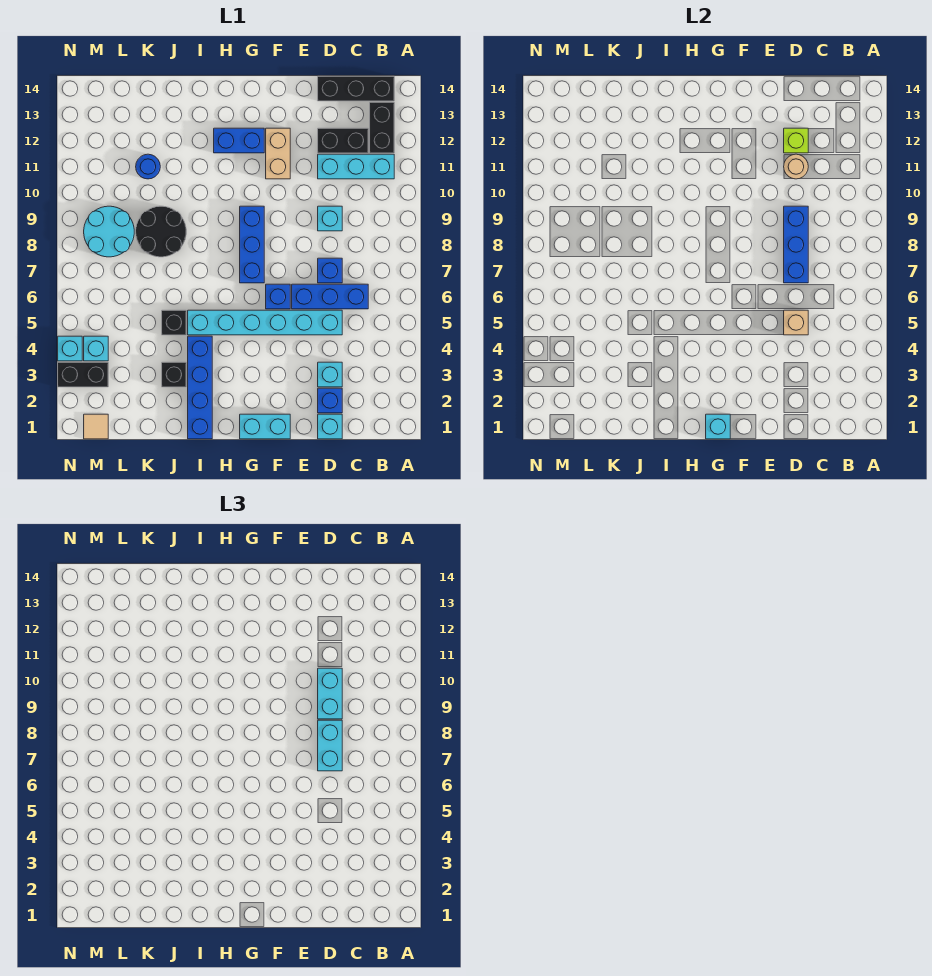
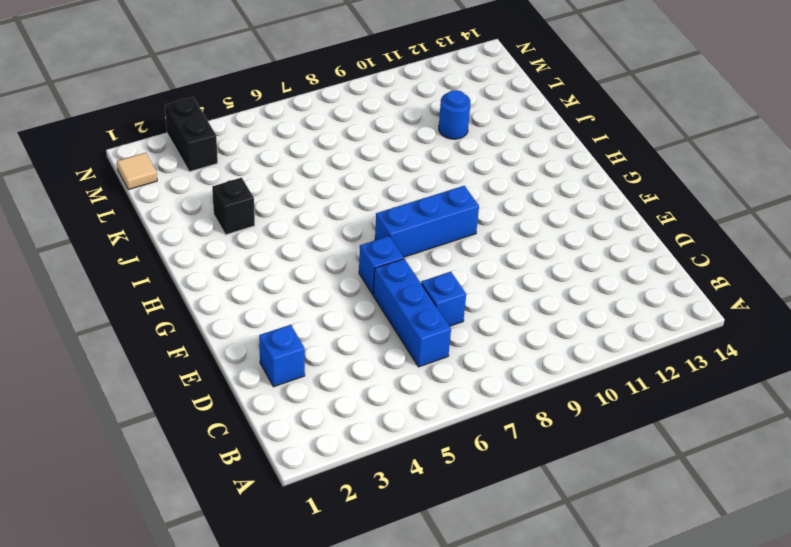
none -> cyan brick B11:D11 level 1
none -> black brick B12:B13 level 1
none -> black brick B14:D14 level 1
none -> black brick C12:D12 level 1

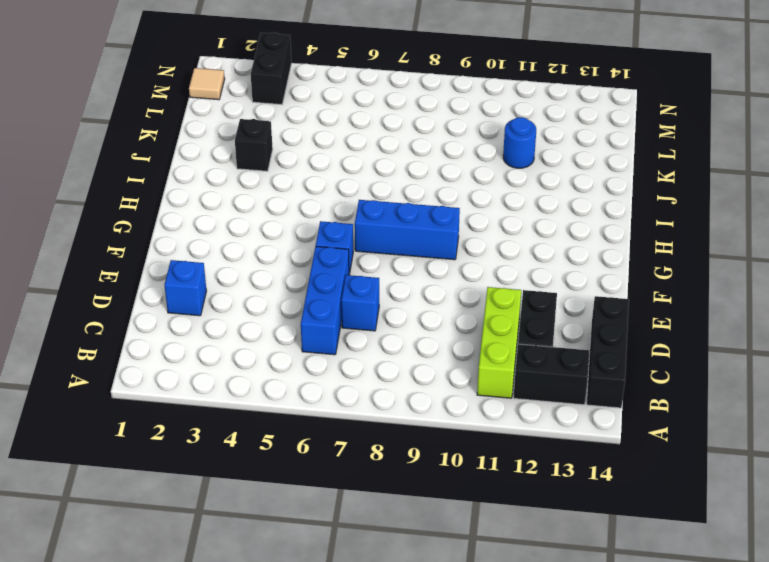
lime brick B11:D11 level 1 -> cyan brick B11:D11 level 1
none -> cyan brick D1 level 1
none -> cyan brick D3 level 1
none -> cyan brick D5:I5 level 1
none -> cyan brick D9 level 1

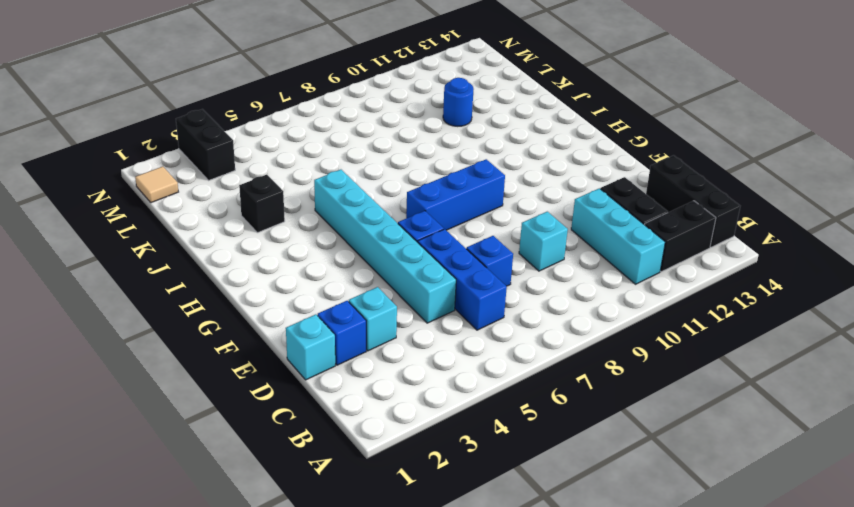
none -> cyan brick F1:G1 level 1
none -> tan brick F11:F12 level 1
none -> blue brick G12:H12 level 1
none -> blue brick I1:I4 level 1

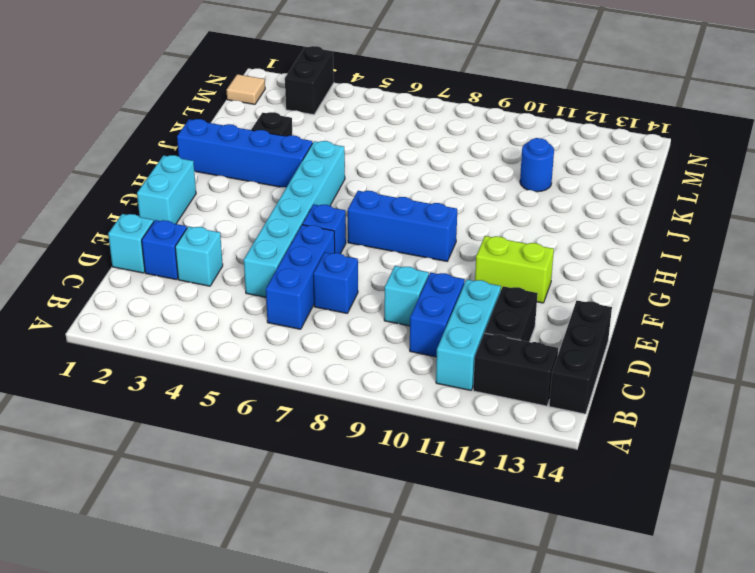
blue brick C10:D10 level 1 -> blue brick G12:H12 level 1
lime brick F11:F12 level 1 -> tan brick F11:F12 level 1
none -> black brick J5 level 1
none -> black round brick J8:K9 level 1
none -> cyan round brick L8:M9 level 1
none -> cyan brick M4 level 1

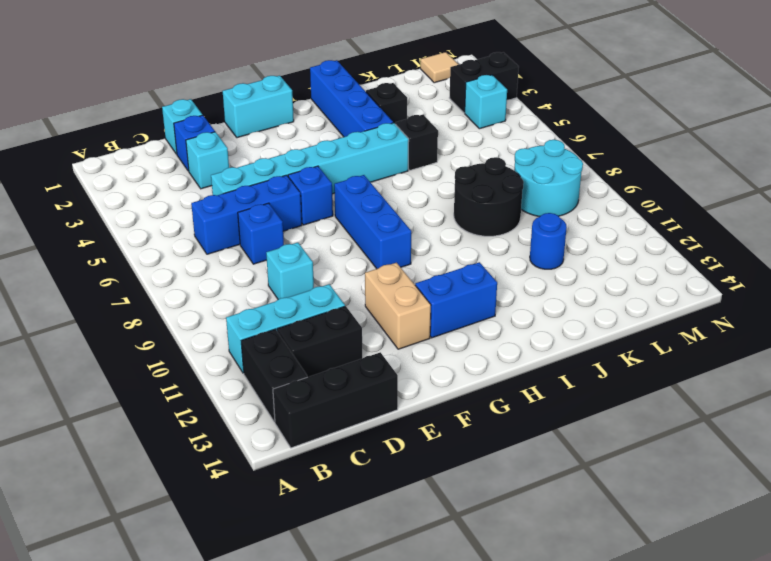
none -> cyan brick N4 level 1
none -> tan brick D5 level 2
none -> blue brick D7:D9 level 2
none -> tan round brick D11 level 2

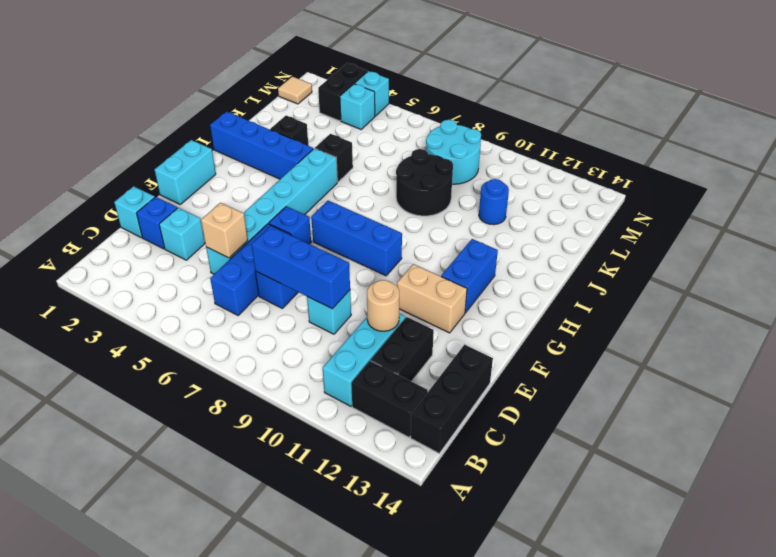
none -> lime brick D12 level 2
none -> cyan brick G1 level 2
none -> cyan brick D7:D8 level 3
none -> cyan brick D9:D10 level 3

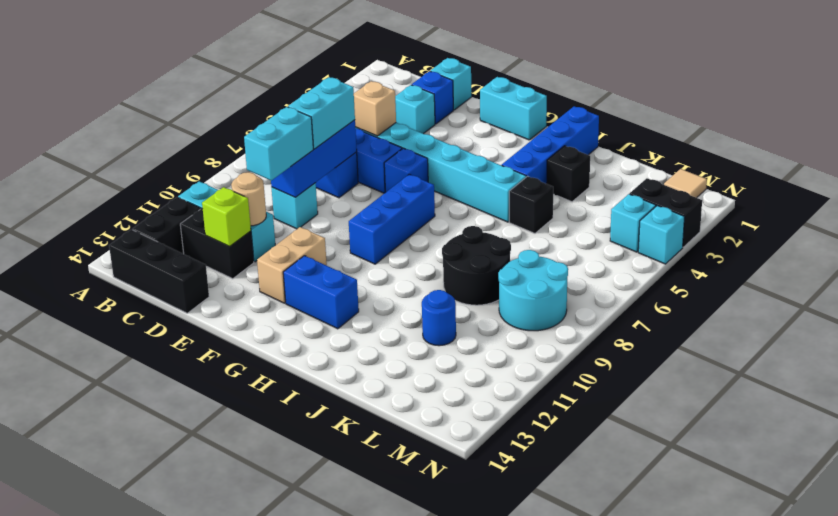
none -> cyan brick G1 level 2

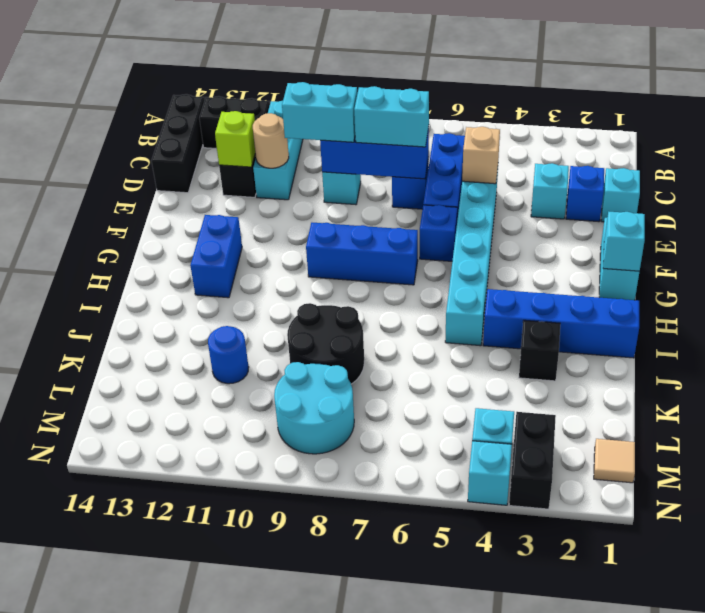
none -> tan brick F11:F12 level 1
none -> black brick J5 level 1

